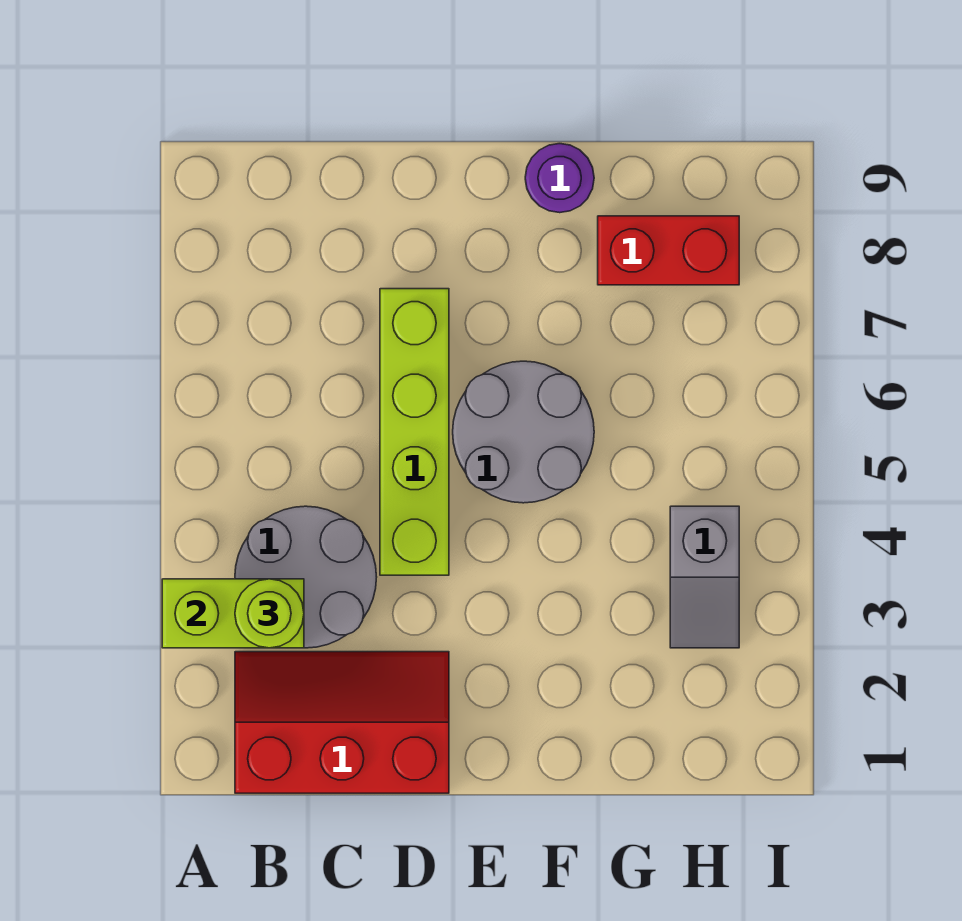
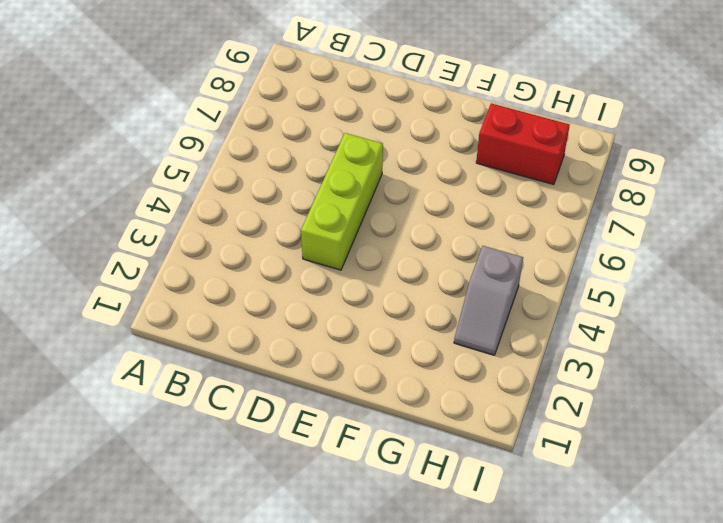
lime brick D4:D6 level 1 -> lime brick D4:D7 level 1
none -> red slope B1:D2 level 1 top 1
none -> grey round brick B3:C4 level 1

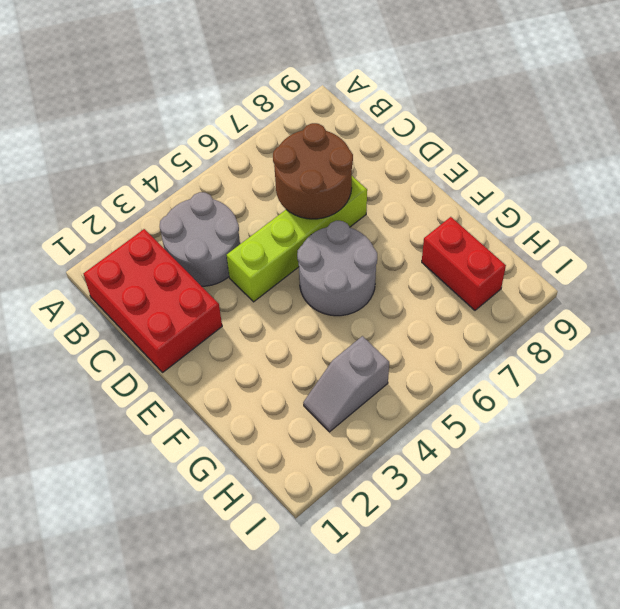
red brick B1:D2 level 1 -> red slope B1:D2 level 1 top 1
brown round brick C6:D7 level 2 -> none
none -> purple round brick F9 level 1
none -> lime brick A3:B3 level 2

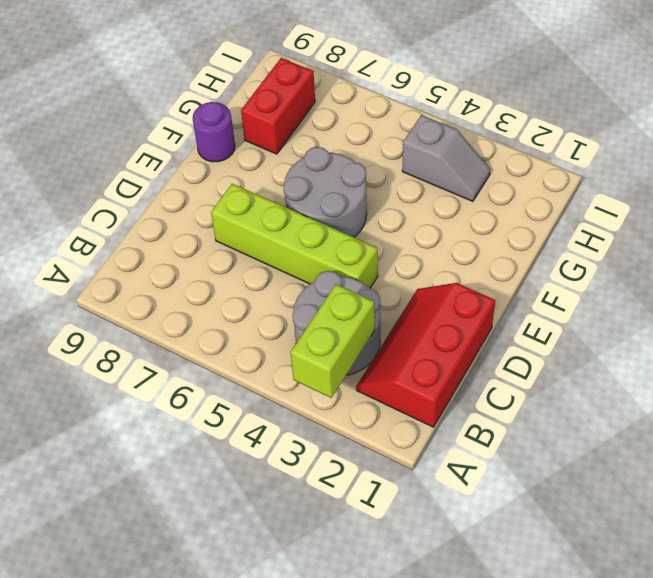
none -> lime round brick B3 level 3

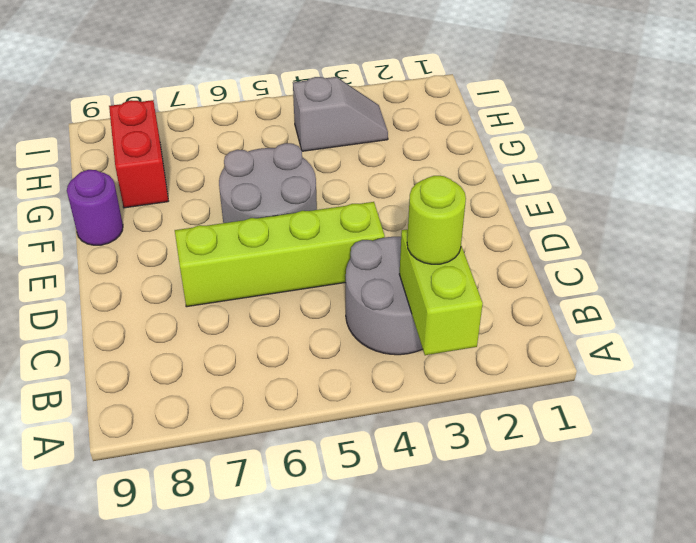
none -> red slope B1:D2 level 1 top 1

